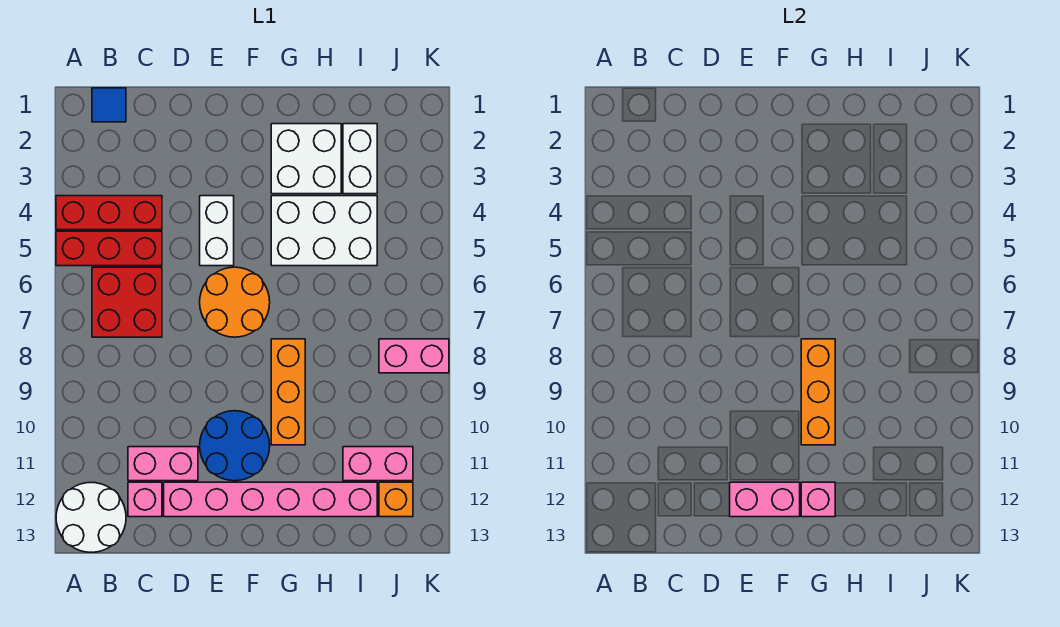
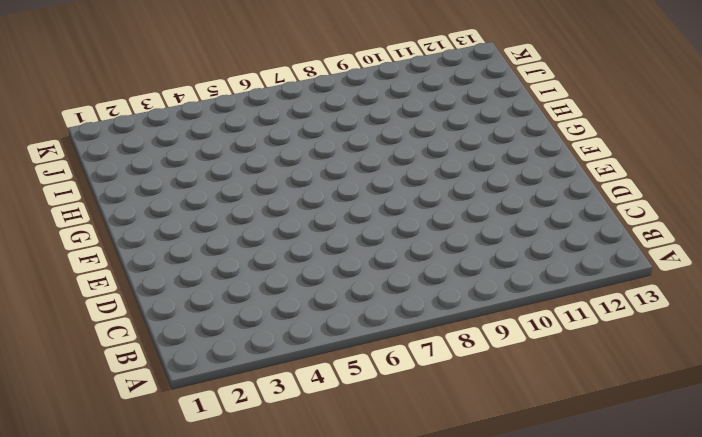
none -> red brick A4:C4 level 1
none -> red brick A5:C5 level 1
none -> white round brick A12:B13 level 1

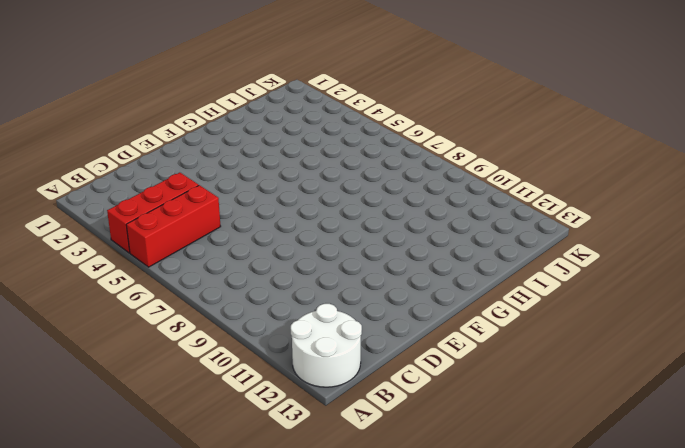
none -> blue tile B1 level 1
none -> red brick B6:C7 level 1
none -> pink brick C11:D11 level 1

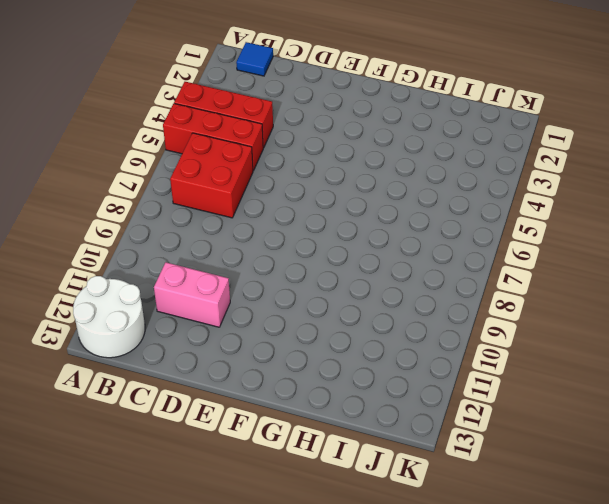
none -> pink brick C12 level 1
none -> pink brick D12:I12 level 1
none -> white brick E4:E5 level 1

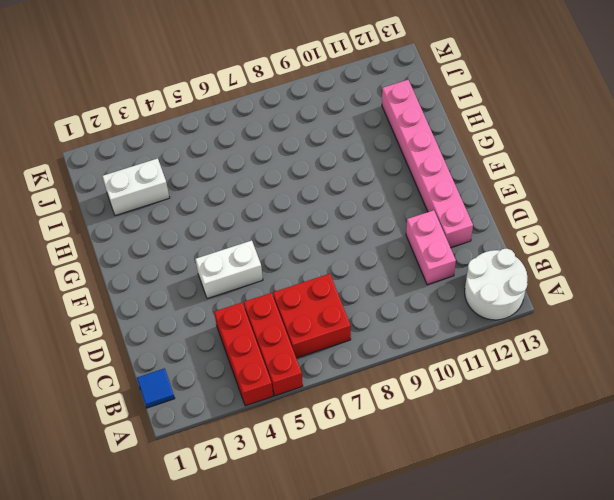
none -> pink brick C12 level 1
none -> orange round brick E6:F7 level 1
none -> blue round brick E10:F11 level 1

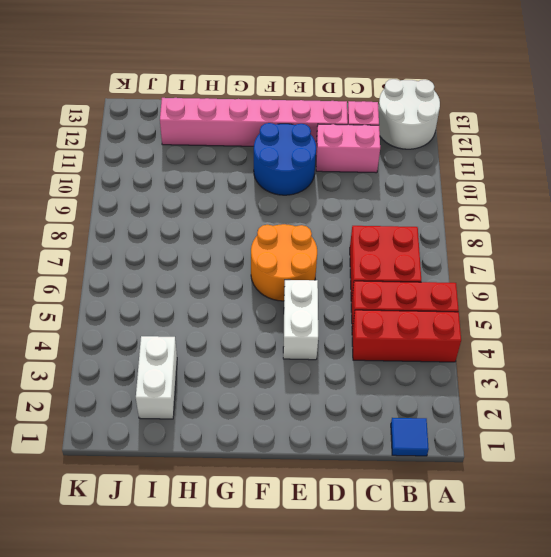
none -> white brick G2:H3 level 1
none -> white brick G4:I5 level 1
none -> orange brick G8:G10 level 1

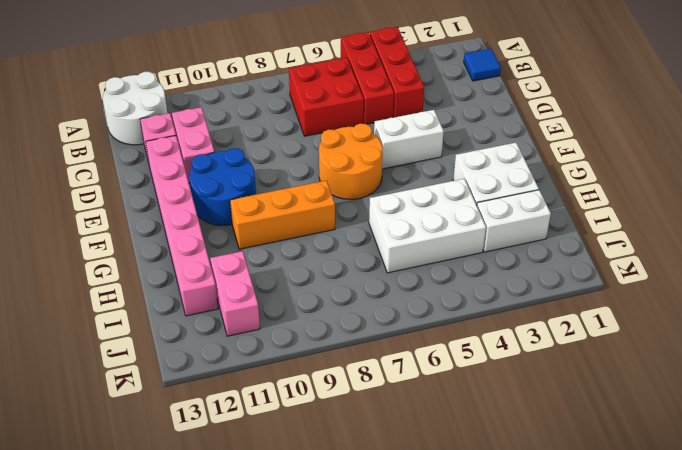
white brick H4:I6 level 1 -> white brick G4:I5 level 1
none -> pink brick J8:K8 level 1
none -> orange brick J12 level 1
none -> pink brick E12:F12 level 2

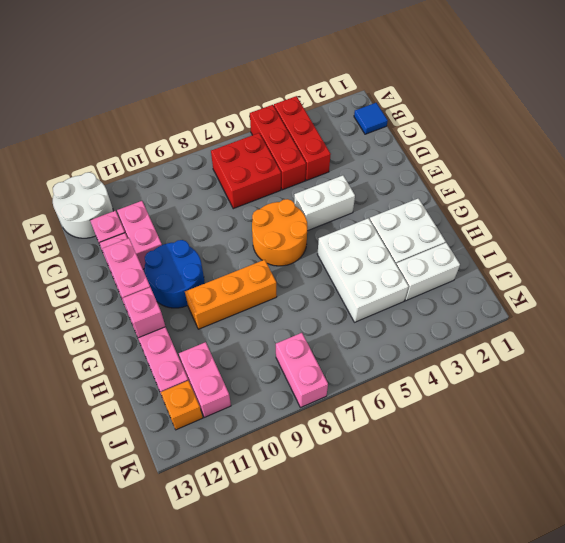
none -> orange brick G8:G10 level 2

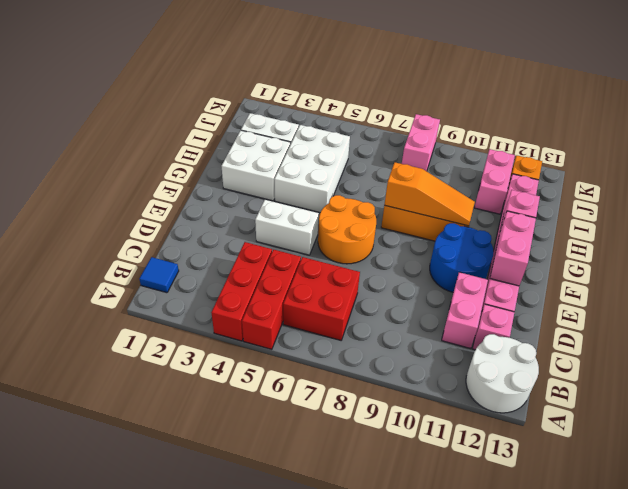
orange slope G8:G10 level 2 top 8 -> orange brick G8:G10 level 2

